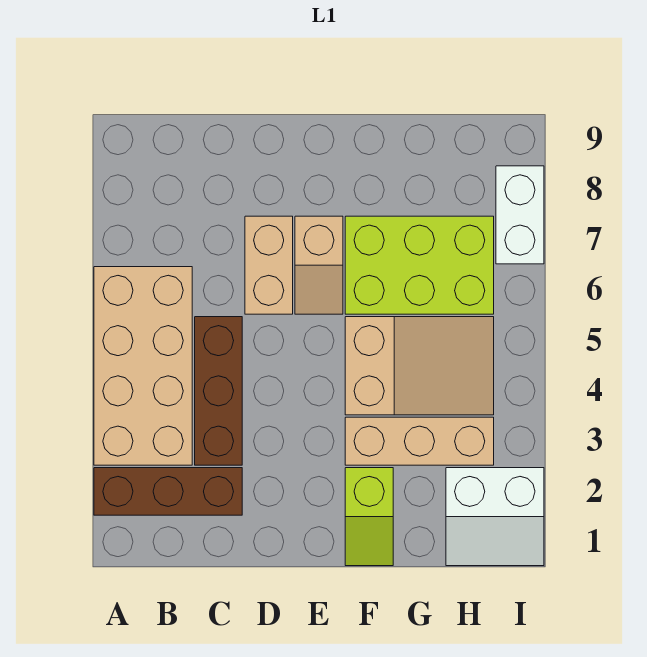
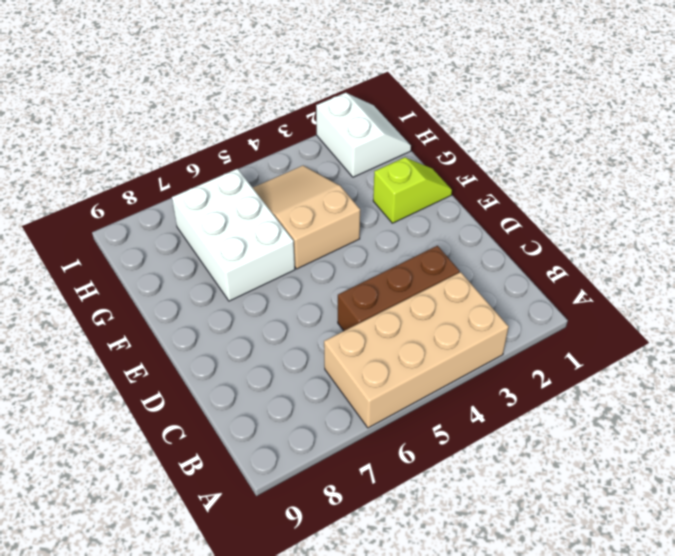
white brick F6:H7 level 1 -> lime brick F6:H7 level 1
none -> brown brick A2:C2 level 1
none -> tan brick D6:D7 level 1

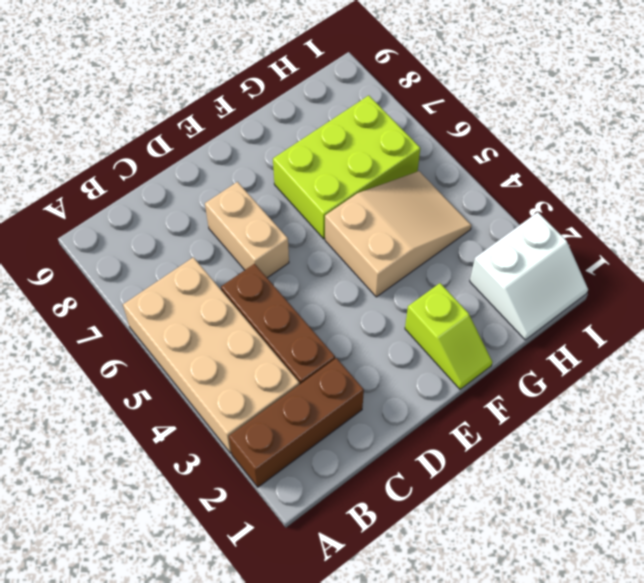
none -> tan slope E6:E7 level 1 top 7
none -> tan brick F3:H3 level 1

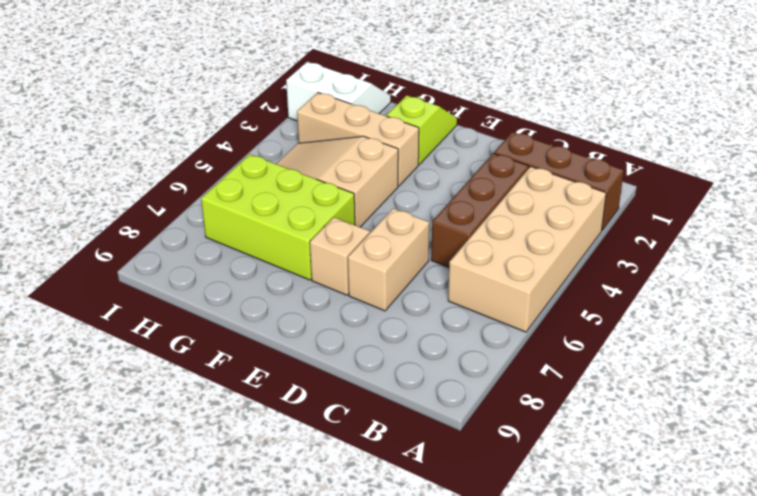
none -> white brick I7:I8 level 1

